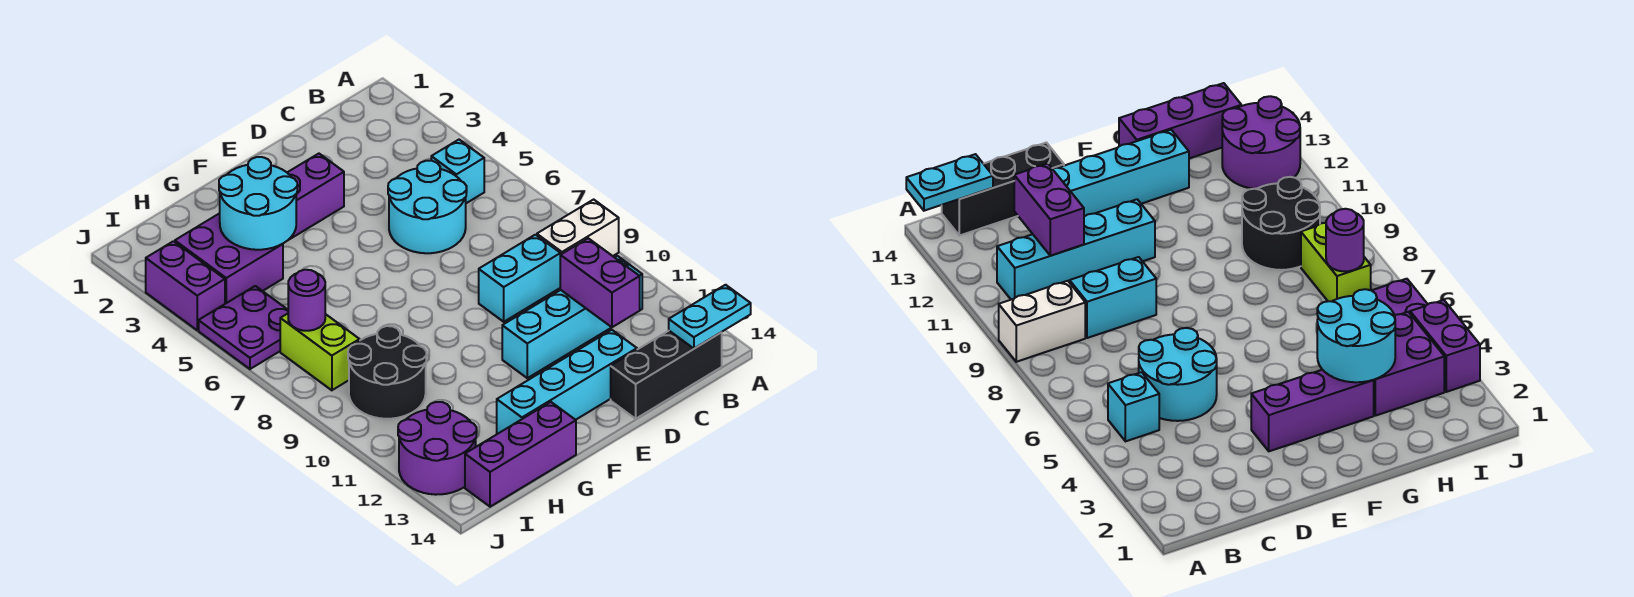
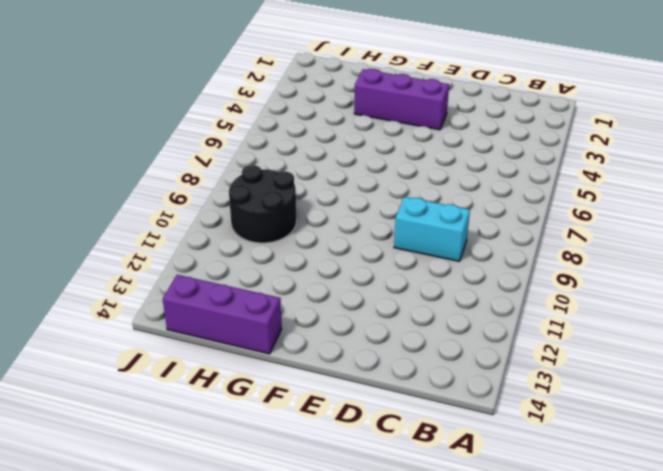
none -> white brick A9:B9 level 1
none -> cyan brick B5 level 1
none -> cyan brick B11:E11 level 1

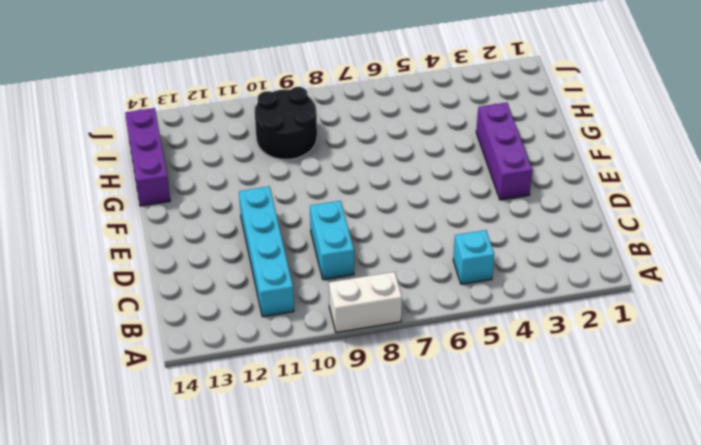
white brick A8:A9 level 1 -> white brick A9:B9 level 1
none -> black brick B14:D14 level 1
none -> cyan round brick C5:D6 level 1
none -> cyan brick D13:G13 level 1

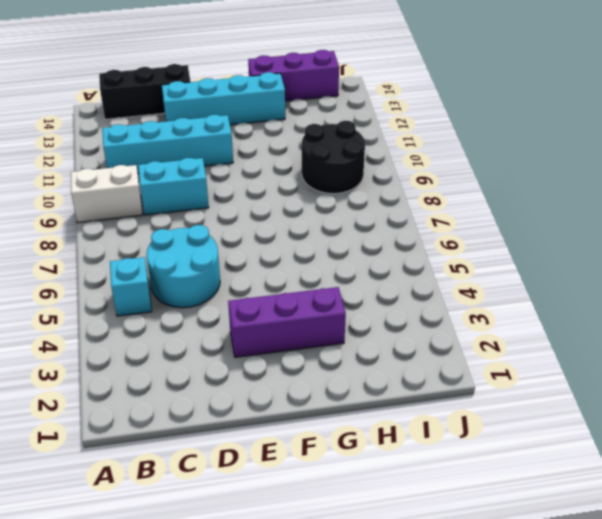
none -> purple brick H3:I4 level 1
none -> purple plate I5:J6 level 1
none -> lime brick I7:I8 level 1

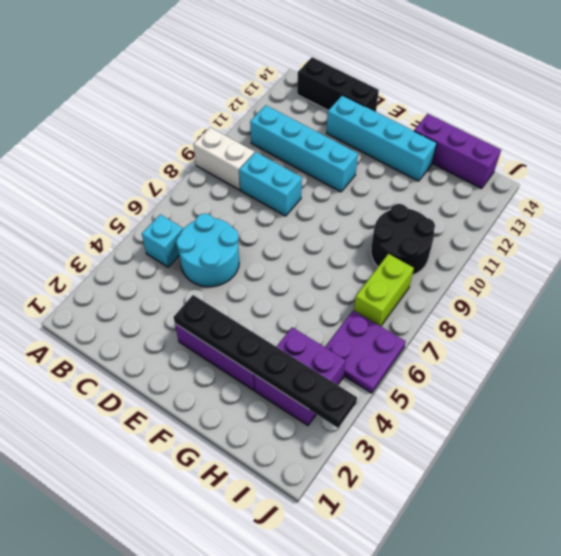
black plate E3:J3 level 2 -> cyan round brick G3:H4 level 2
none -> purple round brick I12:J13 level 1
none -> purple brick J3:J4 level 1
none -> cyan plate A14:B14 level 2

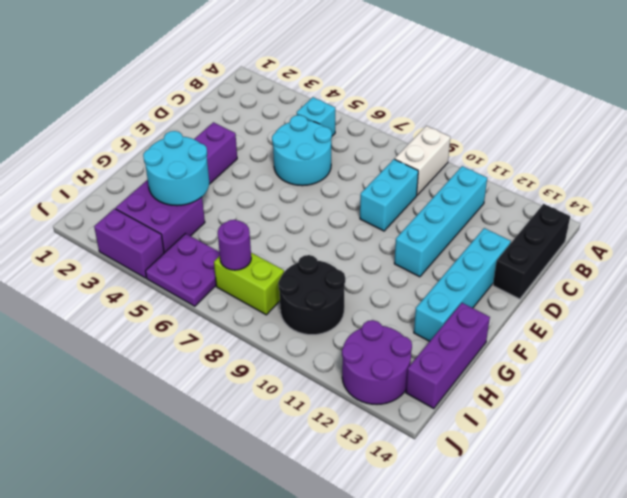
none -> cyan plate A14:B14 level 2
none -> purple brick C11:C12 level 2

